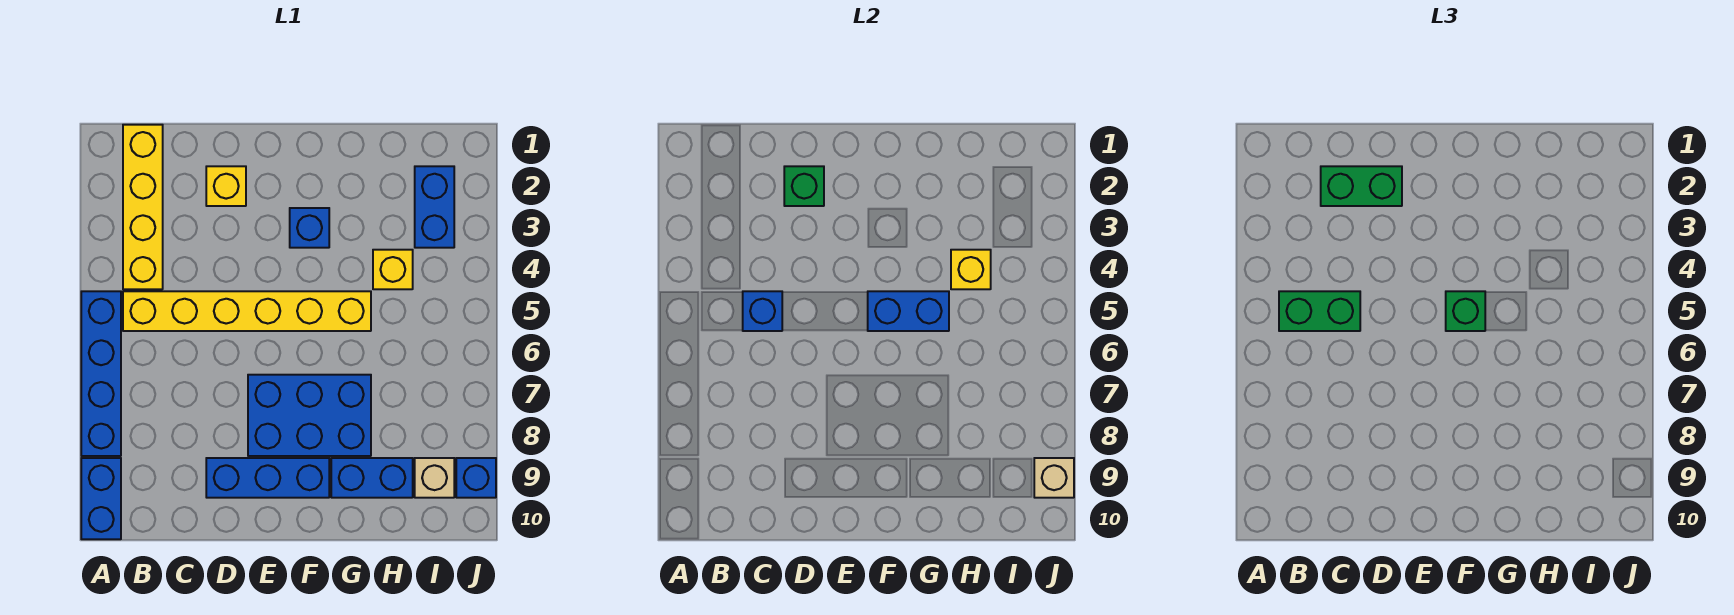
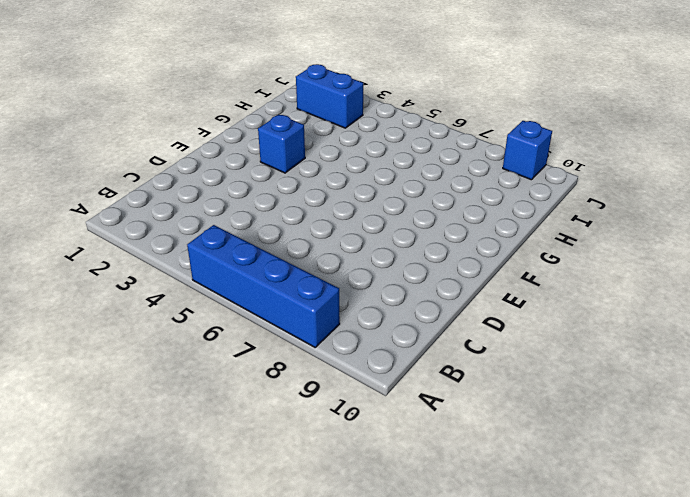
none -> blue brick A9:A10 level 1
none -> yellow brick B1:B4 level 1
none -> yellow brick B5:G5 level 1

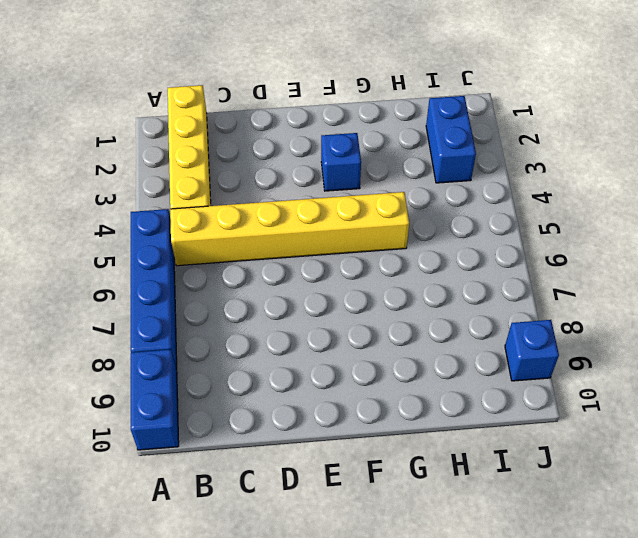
none -> yellow brick D2 level 1
none -> blue brick D9:F9 level 1
none -> blue brick E7:G8 level 1

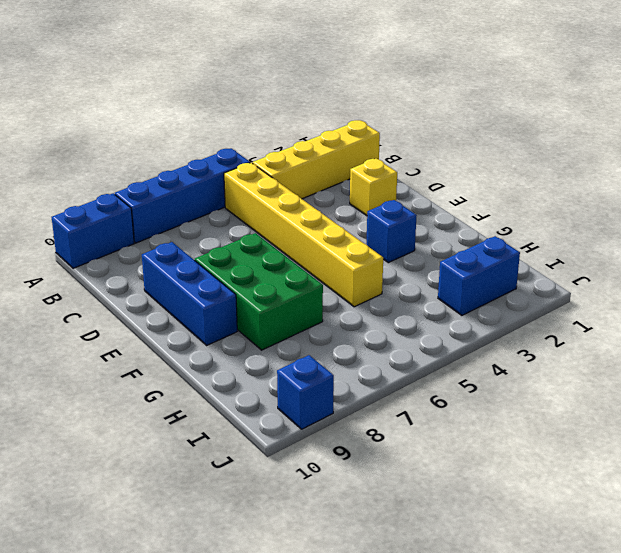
green brick E7:G8 level 1 -> blue brick E7:G8 level 1
none -> blue brick G9:H9 level 1
none -> yellow brick H4 level 1
none -> tan brick I9 level 1

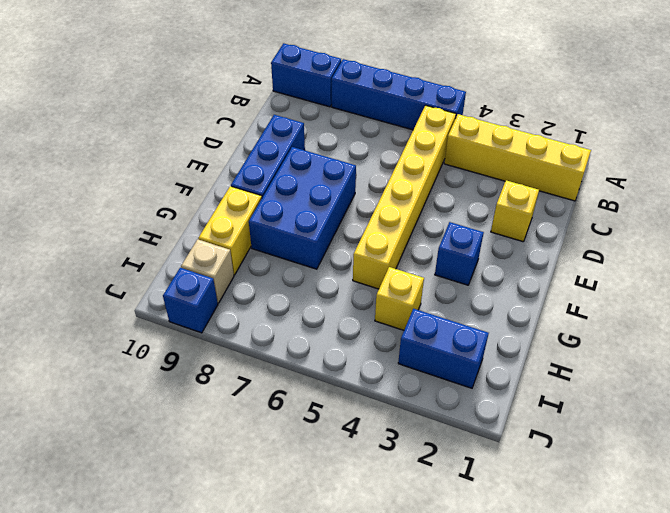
yellow brick G9:H9 level 1 -> blue brick G9:H9 level 1
none -> blue brick C5 level 2
none -> green brick D2 level 2
none -> blue brick F5:G5 level 2

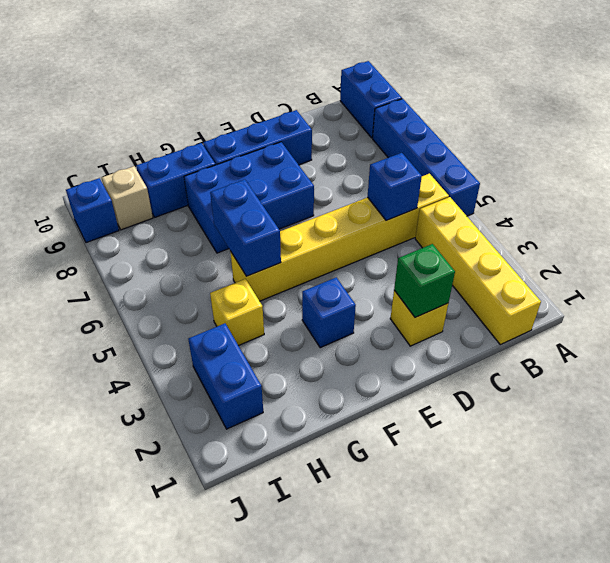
blue brick G5:G6 level 2 -> blue brick F5:G5 level 2
none -> yellow brick H4 level 2
none -> tan brick J9 level 2
none -> green brick B5:C5 level 3

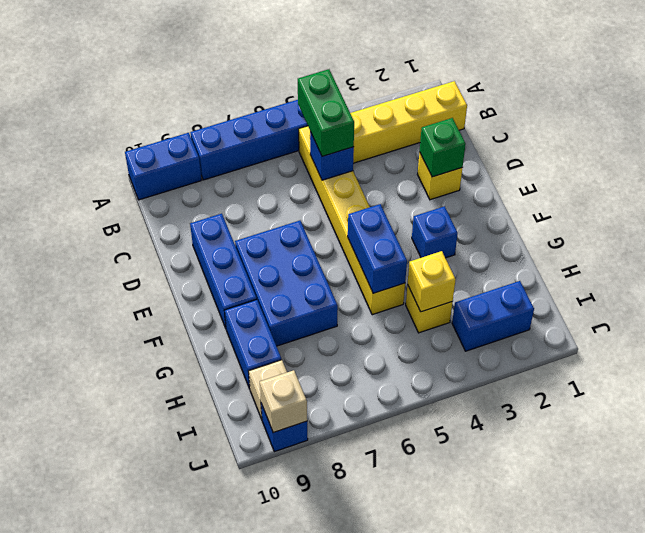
none -> green brick C2:D2 level 3
none -> green brick F5 level 3

